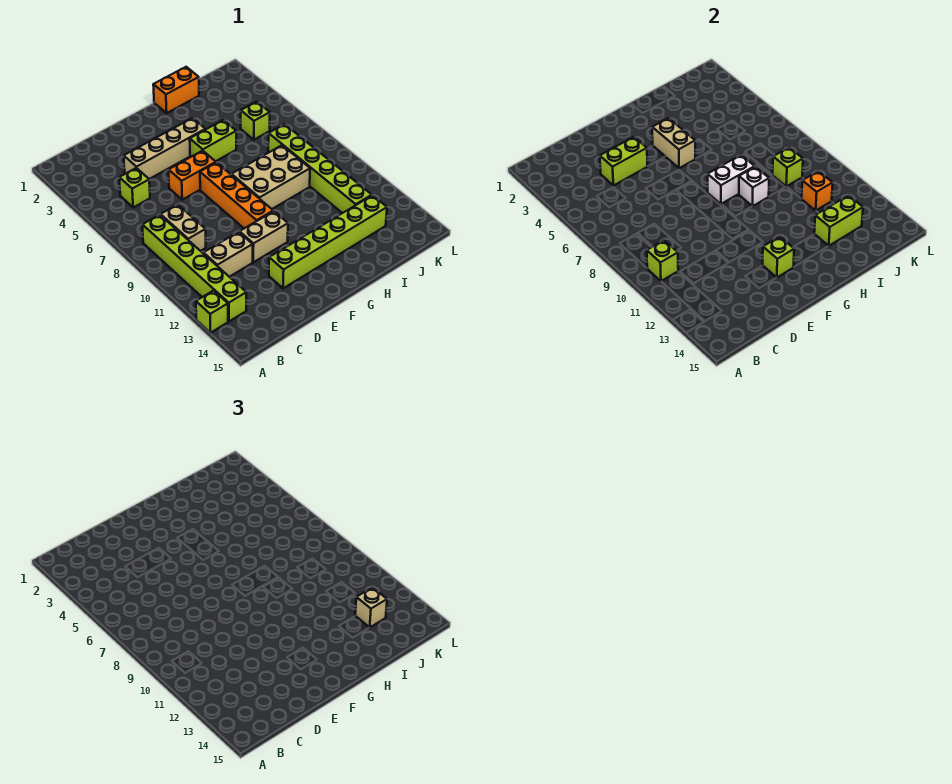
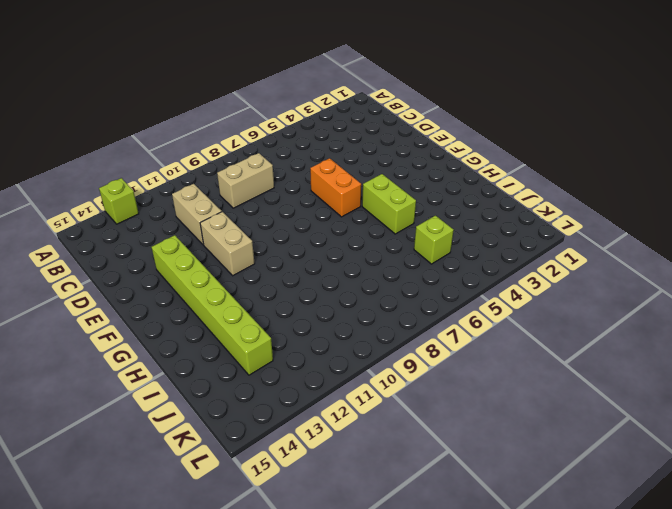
none -> lime brick B8:B13 level 1
none -> lime brick C5 level 1
none -> tan brick D4:G4 level 1

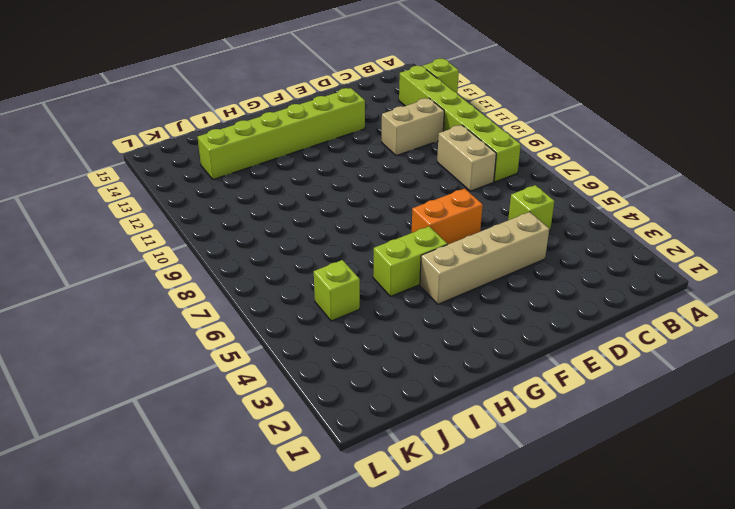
none -> tan brick E11:F11 level 1
none -> orange brick F7:F10 level 1
none -> tan brick G8:I9 level 1

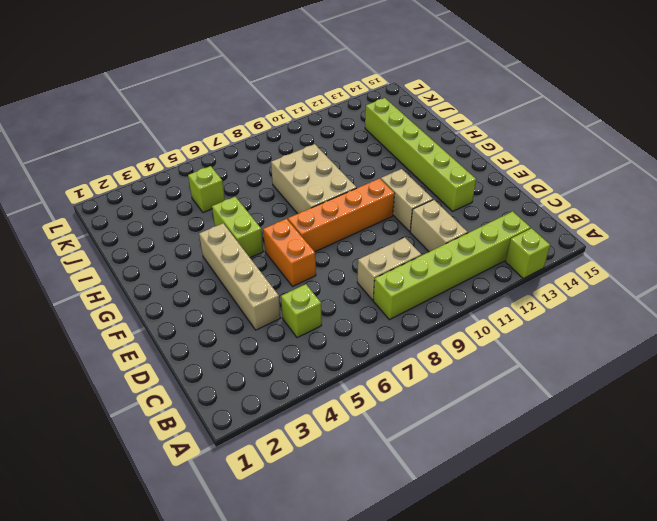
none -> orange brick H1:I1 level 1
none -> lime brick J7:J12 level 1
none -> lime brick B10 level 2

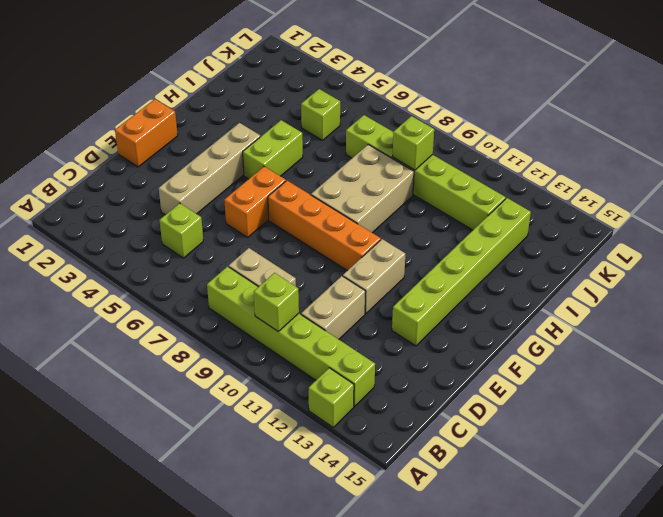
orange brick E1:F1 level 1 -> orange brick H1:I1 level 1
none -> lime brick D4:E4 level 2
none -> lime brick F13 level 2
none -> tan brick G4:G5 level 2

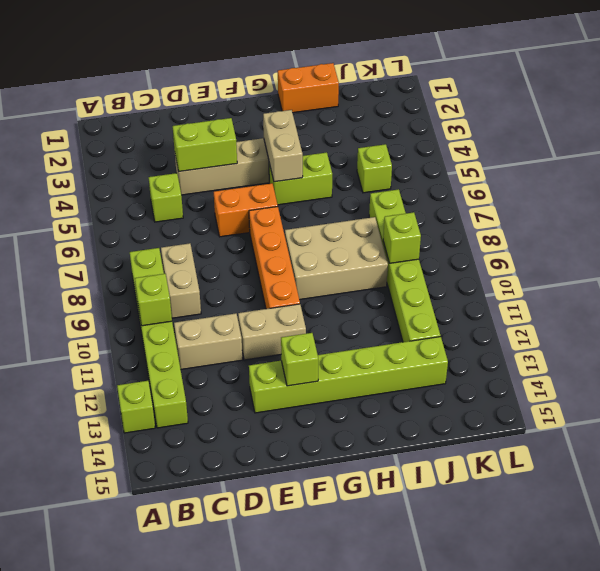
none -> white brick G8:H8 level 2
none -> white brick H9 level 2
none -> lime brick I13:J13 level 2

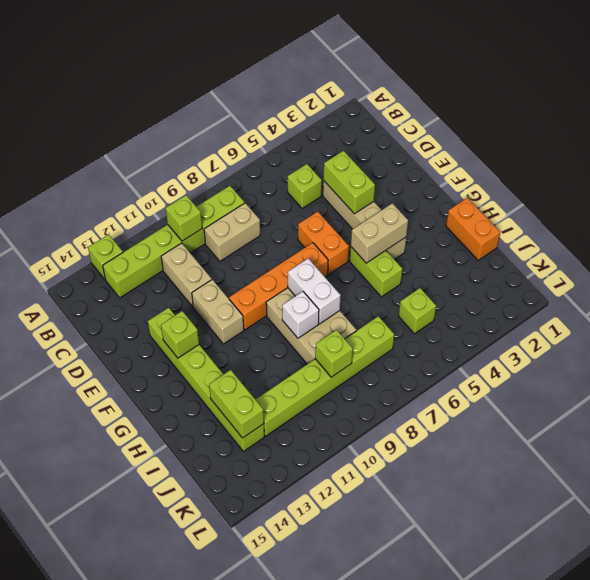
none -> orange brick J11 level 2
none -> tan brick J13 level 3

